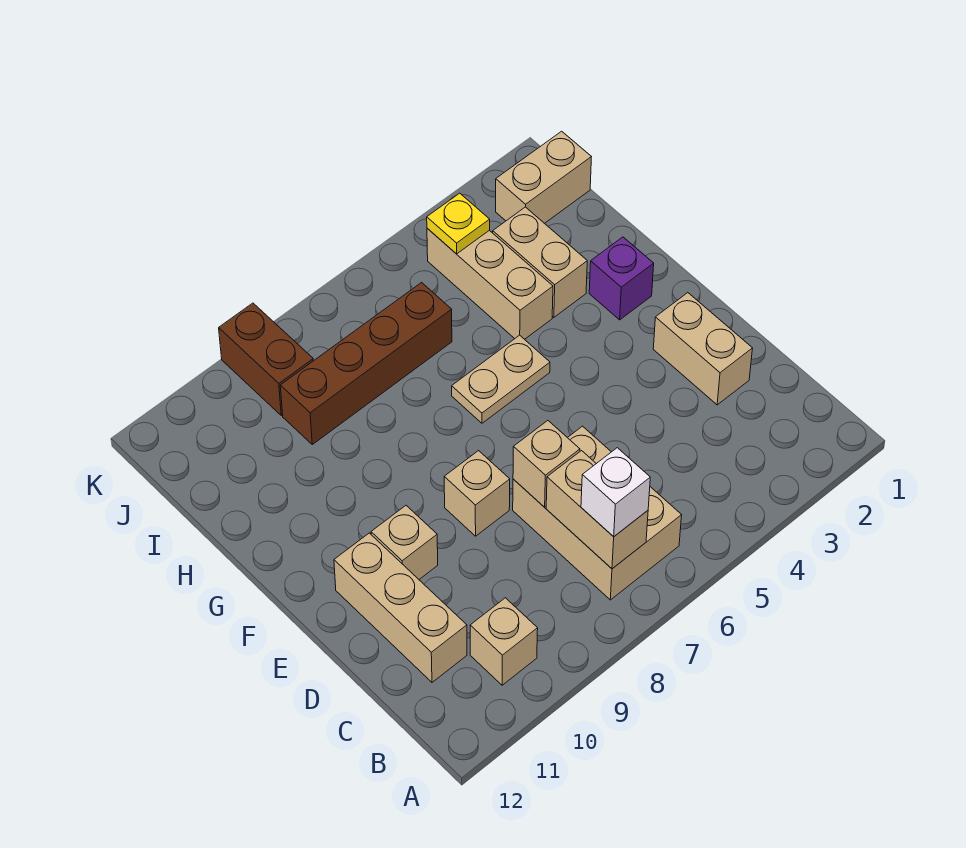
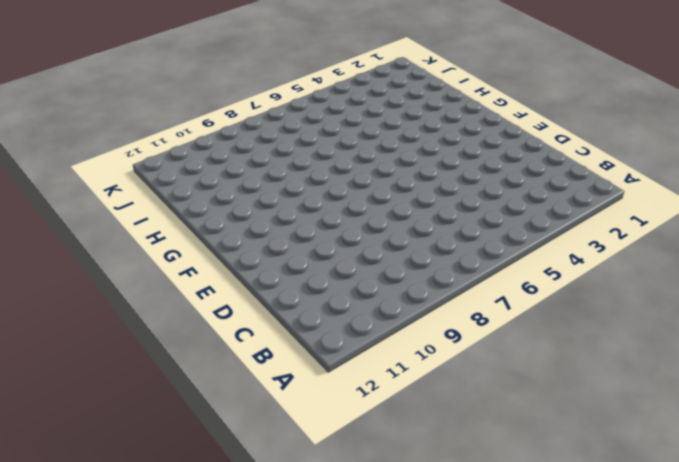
none -> tan brick B6:D7 level 1
none -> tan brick B10 level 1
none -> tan brick C11:E11 level 1

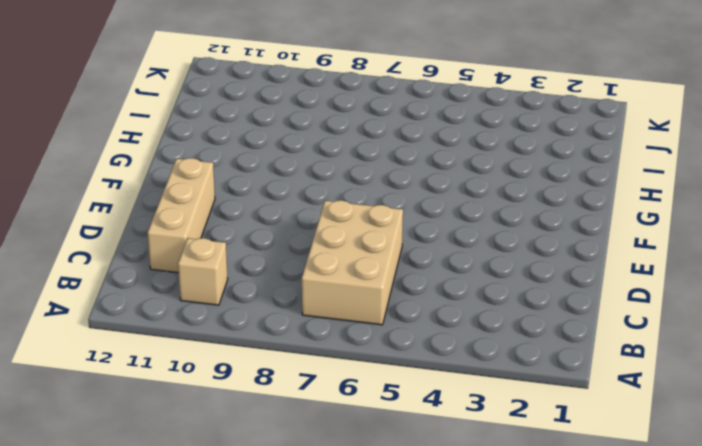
none -> tan brick D2:E2 level 1
none -> tan brick E8 level 1
none -> tan brick E10 level 1

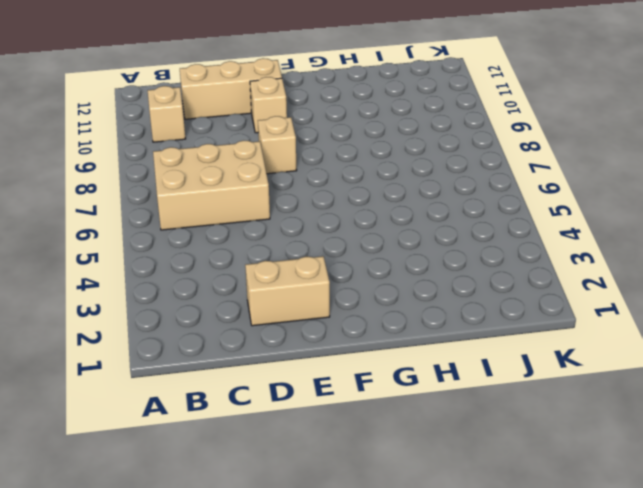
none -> purple brick G2 level 1
none -> tan plate G5:G6 level 1
none -> tan brick H3:I3 level 1

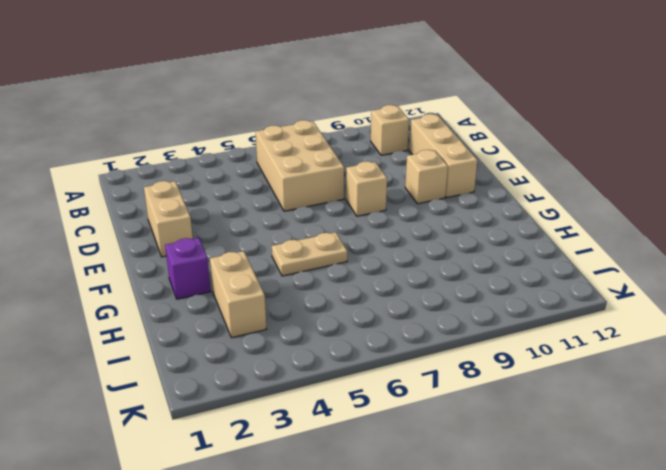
none -> tan brick H4:J4 level 1
none -> brown brick I6:I9 level 1
none -> tan brick J1:J2 level 1

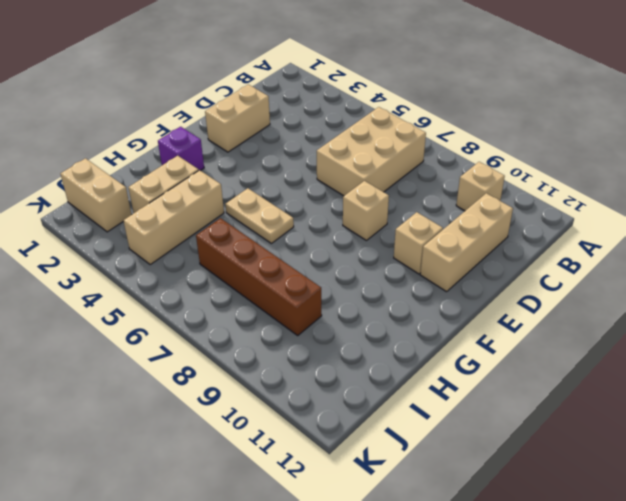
none -> brown brick J9:K9 level 1
none -> tan brick B7:C7 level 2
none -> tan brick D7 level 2

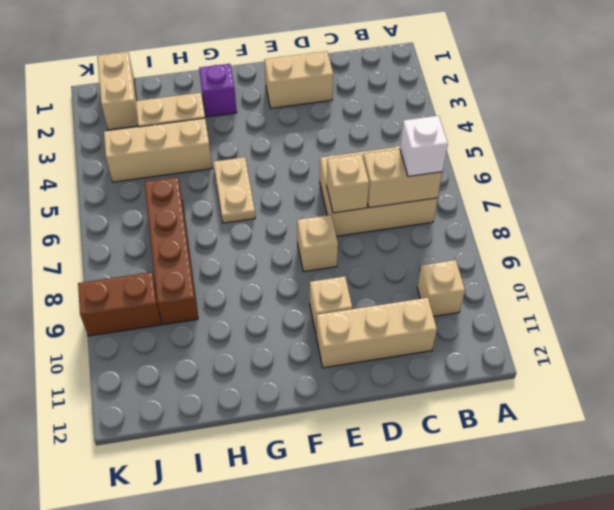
none -> yellow plate J4 level 2

